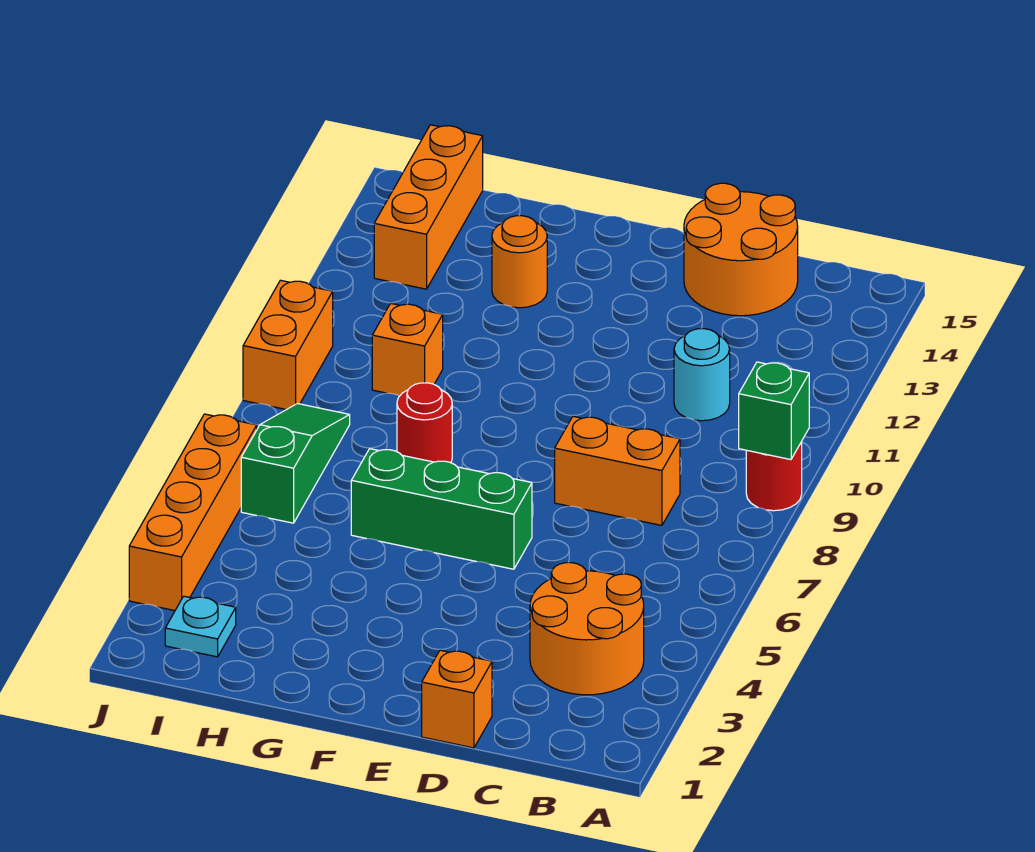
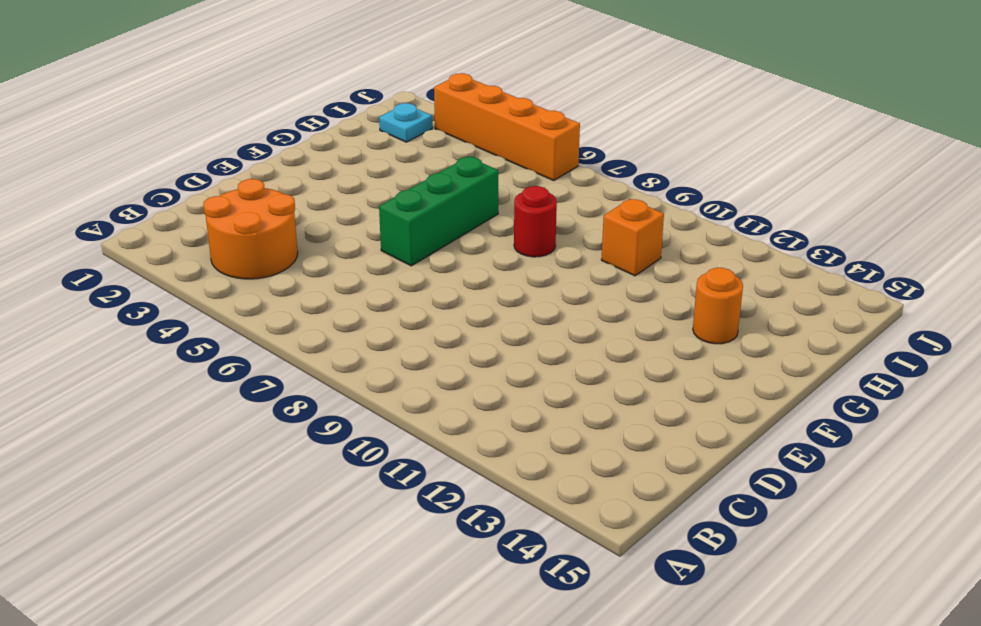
none -> red round brick A9 level 1
none -> orange brick C8:D8 level 1
none -> cyan round brick C11 level 1

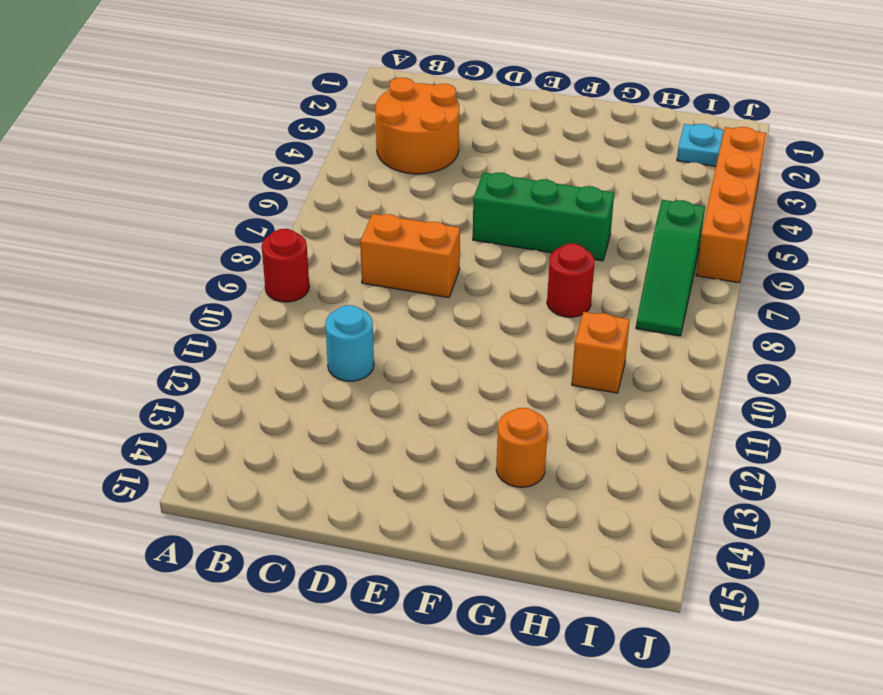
none -> orange round brick C14:D15 level 1
none -> orange brick D1 level 1
none -> orange brick I13:I15 level 1

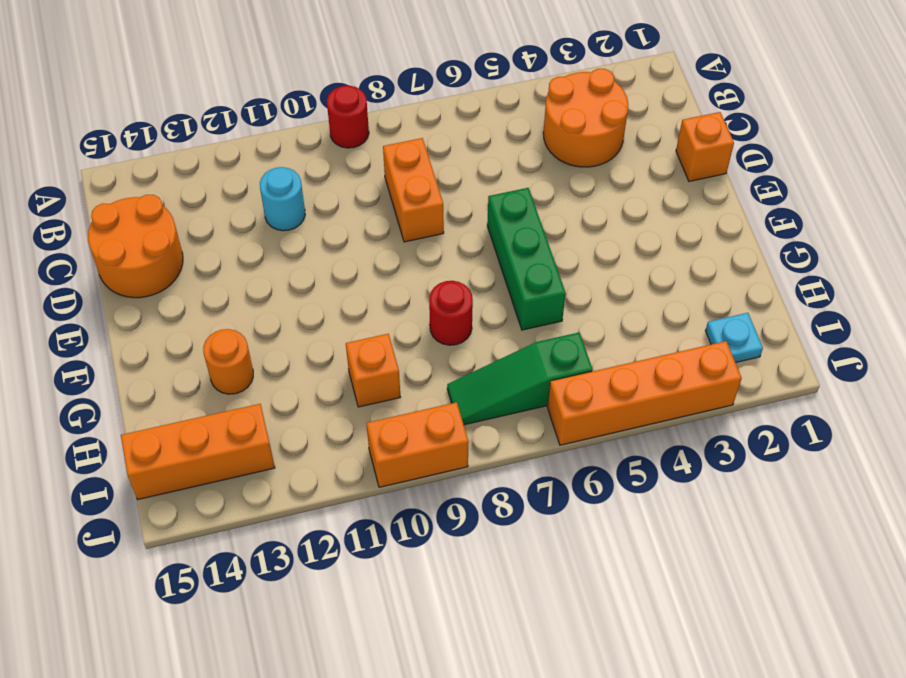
none -> green brick A9 level 2

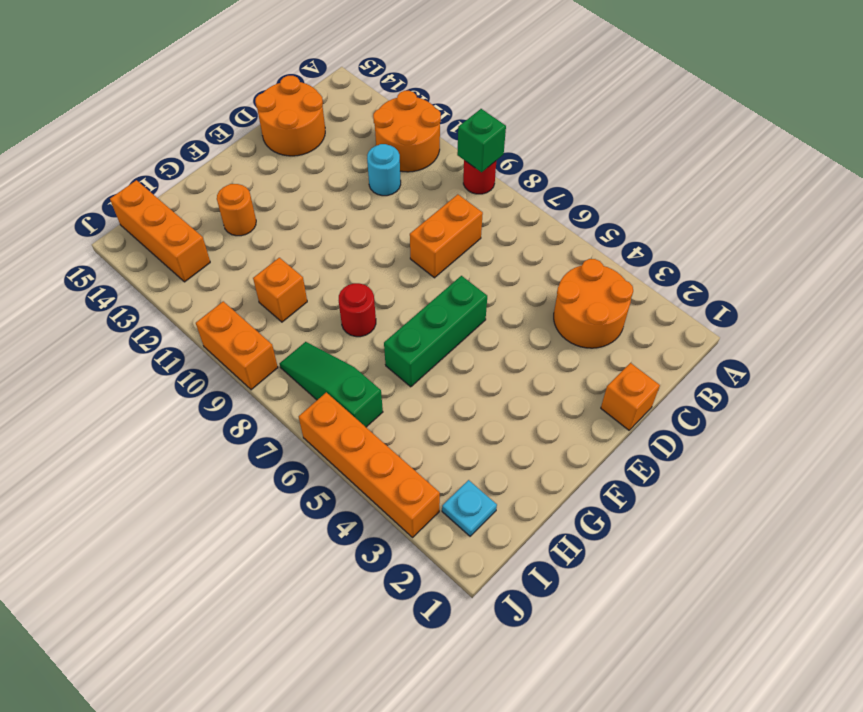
orange round brick A11:B12 level 1 -> none

